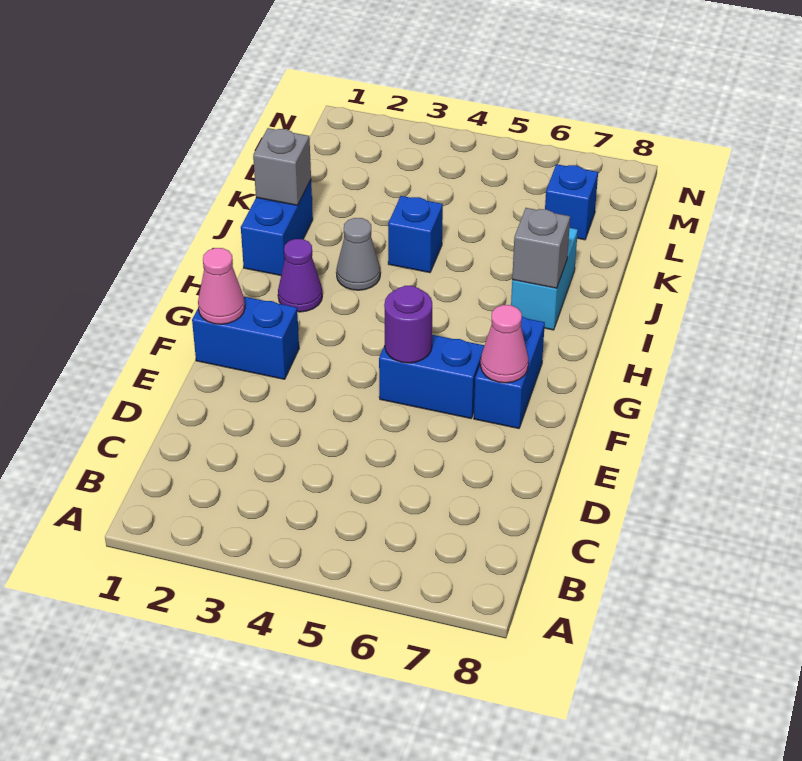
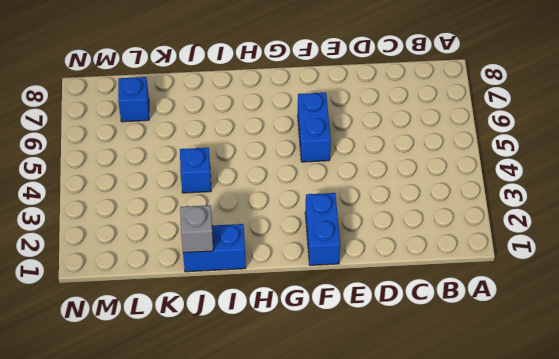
none -> blue brick F7:G7 level 1
none -> purple cone H2 level 1
none -> grey cone I3 level 1

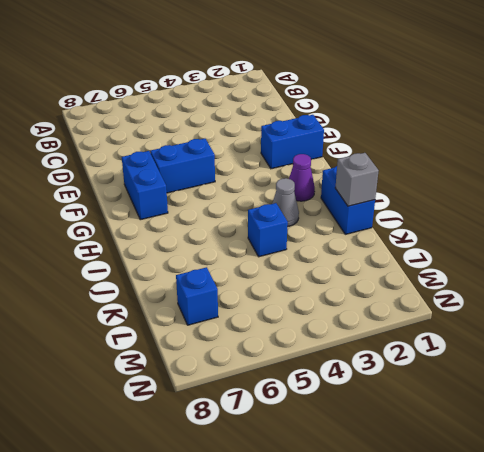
none -> cyan brick I7:J7 level 1
none -> pink cone F1 level 2
none -> purple round brick F5 level 2

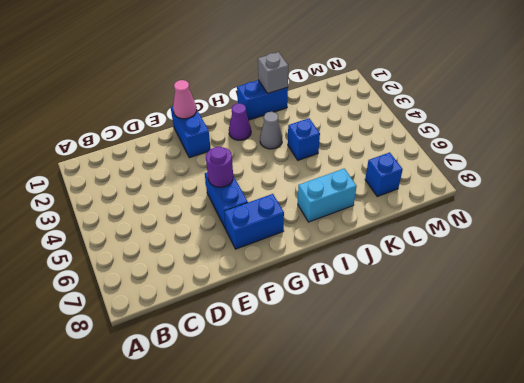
none -> pink cone F7 level 2
none -> grey brick I7 level 2

